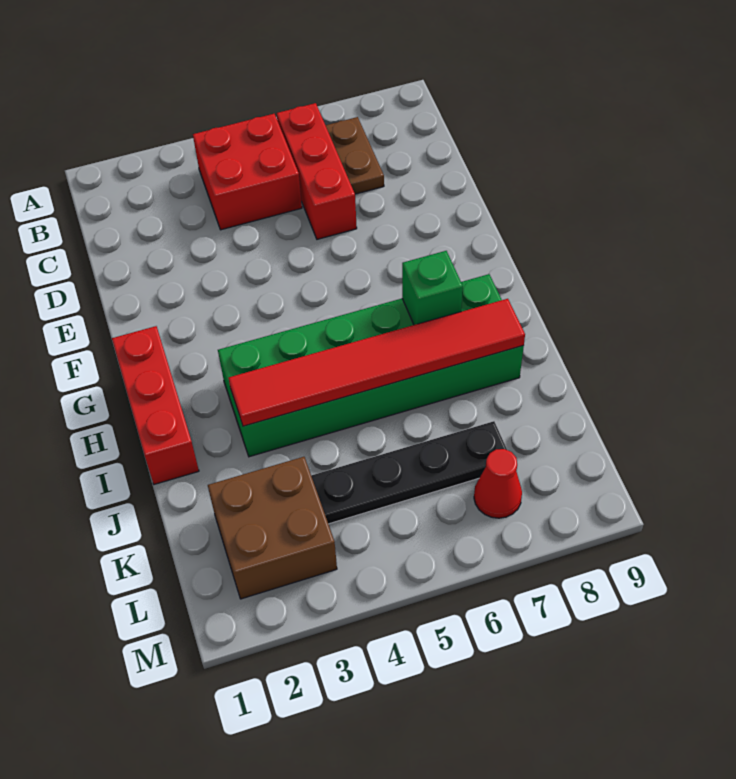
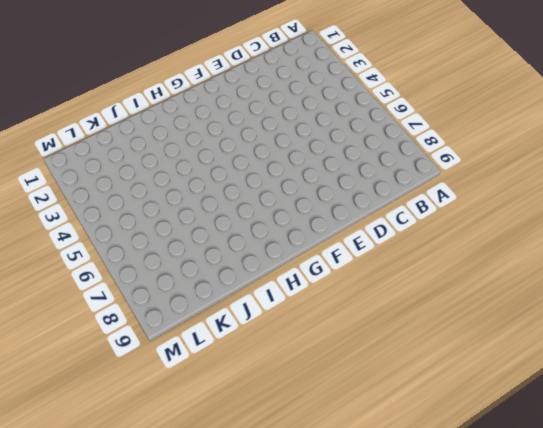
none -> red brick B4:C5 level 1
none -> red brick B6:D6 level 1

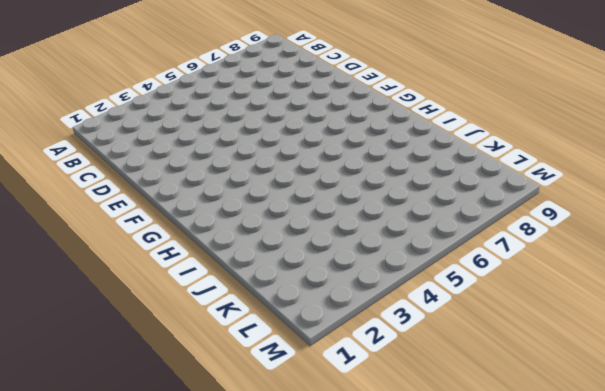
none -> red brick B4:C5 level 1
none -> red brick B6:D6 level 1

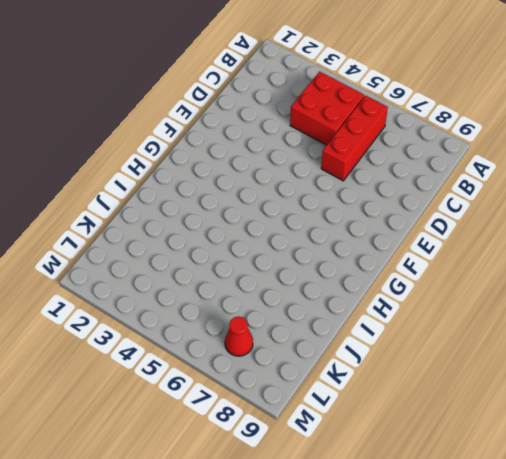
none -> brown plate B7:C7 level 1
none -> red brick G1:I1 level 1

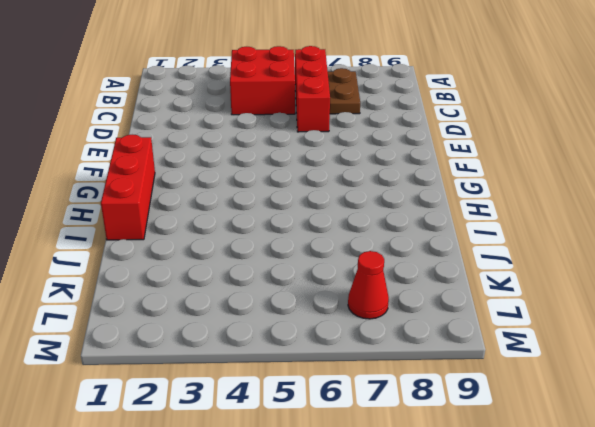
none -> green brick H3:I8 level 1
none -> brown brick K2:L3 level 1

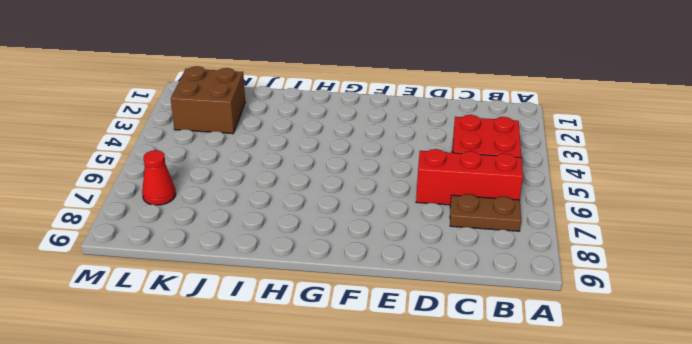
none -> red brick G1:I1 level 1
none -> green brick H3:I8 level 1

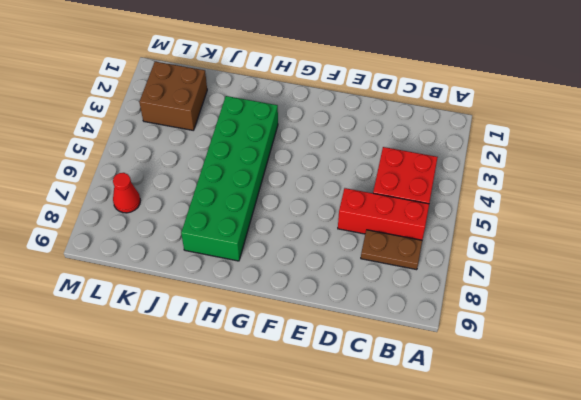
none -> red brick G1:I1 level 1
none -> black plate K4:K7 level 1

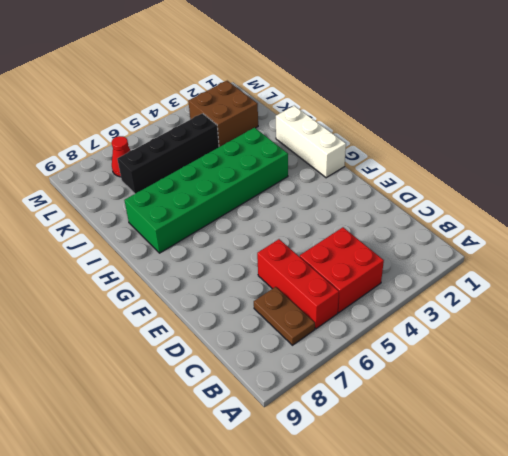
white brick G1:I1 level 1 -> red brick G1:I1 level 1
black brick K4:K7 level 1 -> black plate K4:K7 level 1
none -> green brick H7 level 2
none -> red tile I3:I8 level 2

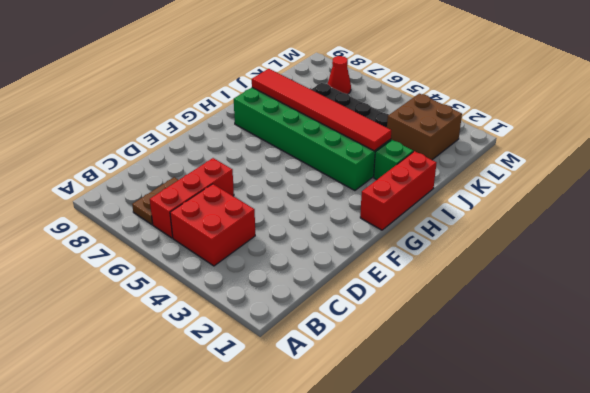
green brick I2 level 1 -> green brick H7 level 2

